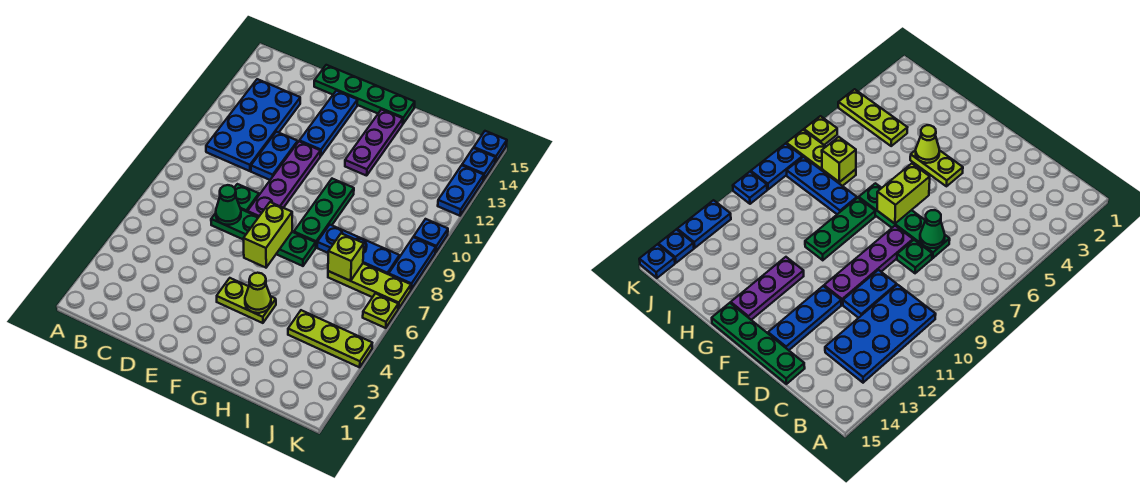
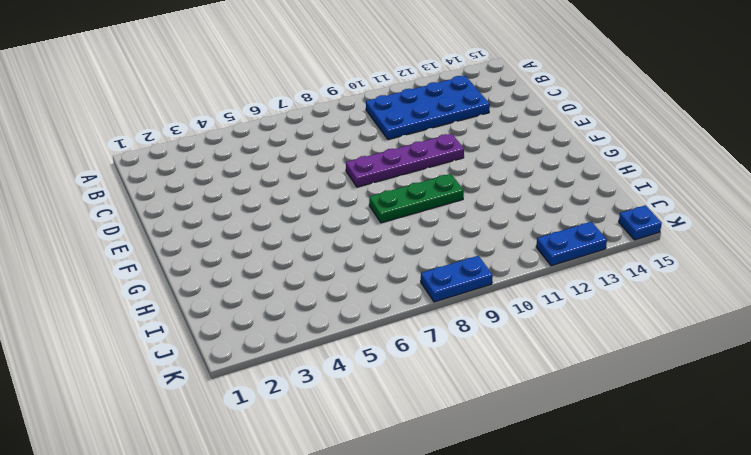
none -> green plate D7:G7 level 1
none -> green plate D8 level 1
none -> blue plate D10:D11 level 1

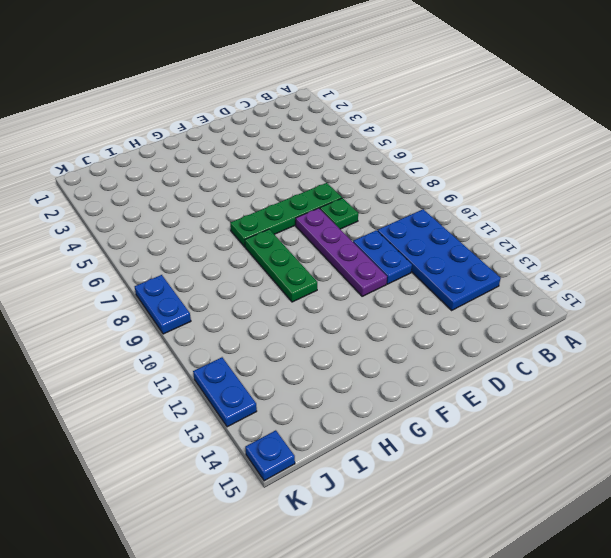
none -> green plate D15:G15 level 1
none -> blue plate E12:E14 level 1
none -> lime plate F4:G4 level 1

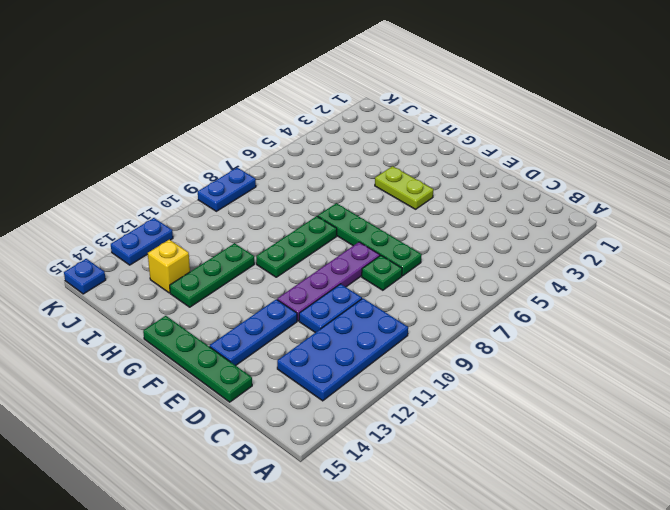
green plate H11:H13 level 1 -> none
yellow brick I13 level 1 -> none
none -> purple plate G12:G14 level 1
none -> blue plate H8:J8 level 1
none -> lime plate I4:K4 level 1

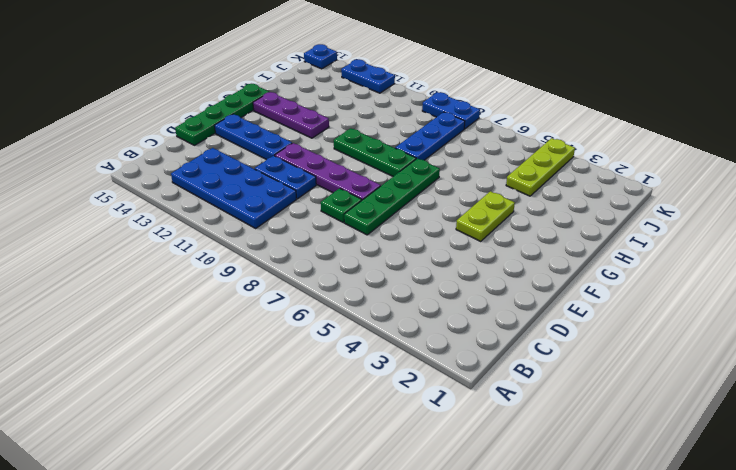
none -> lime plate I7:K7 level 1
none -> lime plate K6 level 1
none -> blue plate K10 level 1

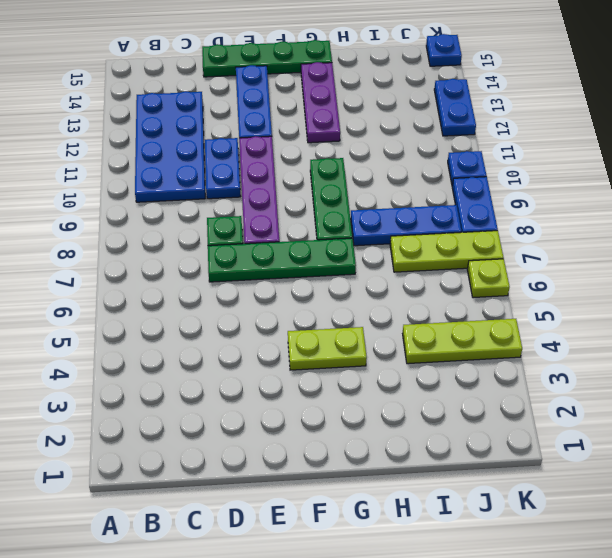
none -> blue plate K14 level 1
none -> green cone D7 level 2
none -> lime brick F6:F7 level 2

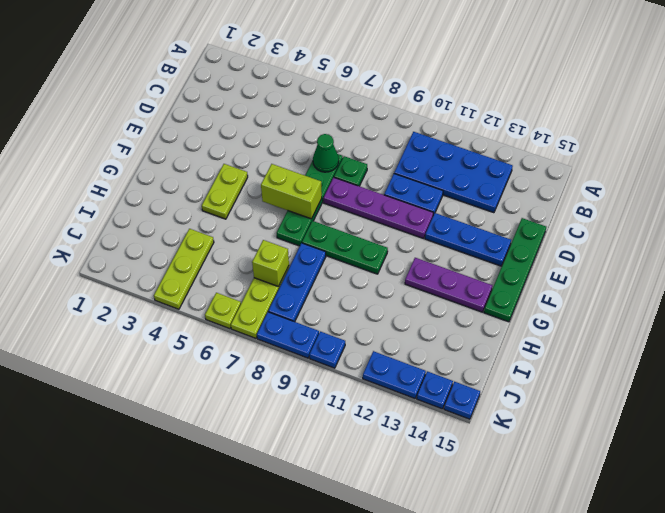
none -> lime cone G4 level 2

